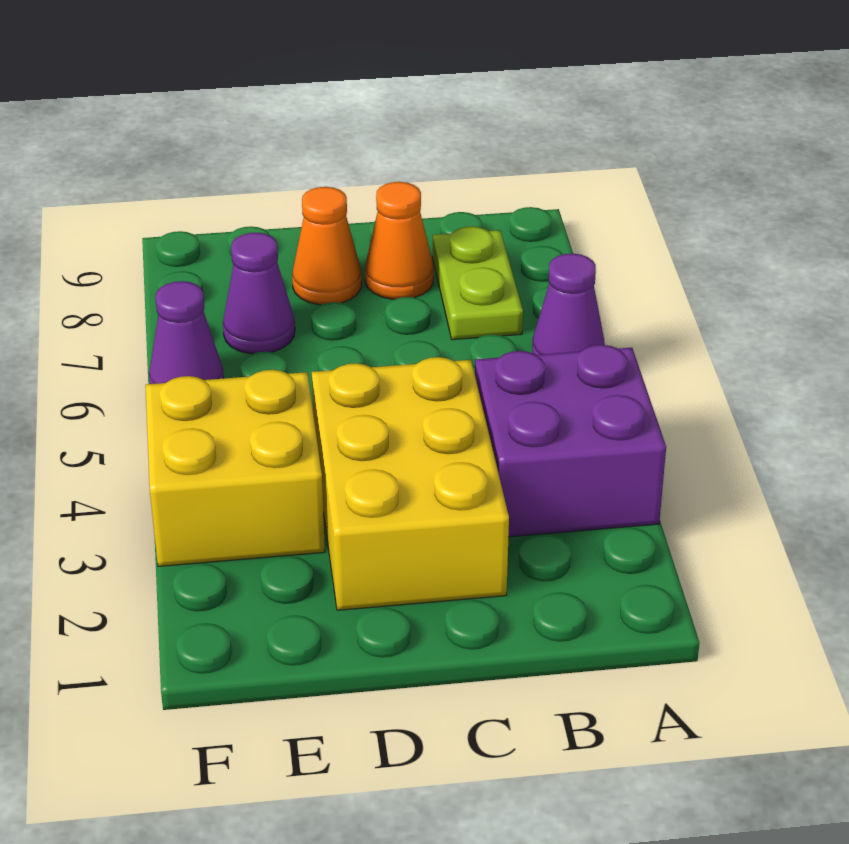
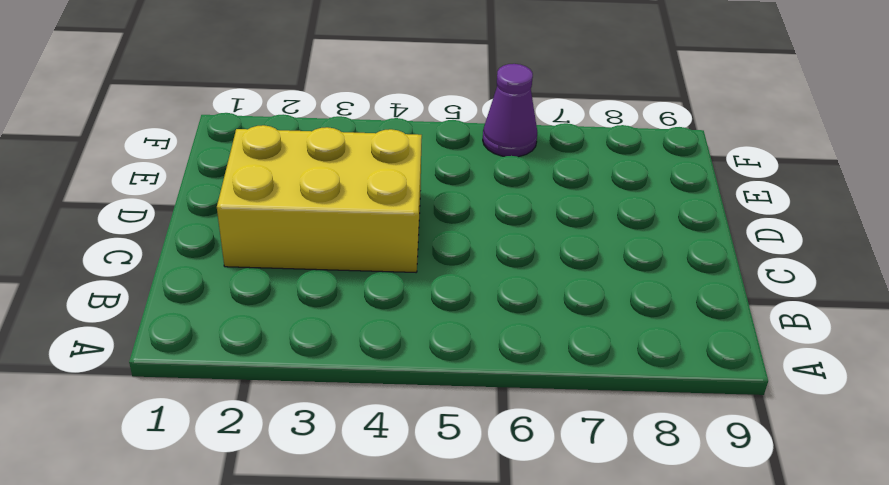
none -> purple brick A3:B4 level 1
none -> purple cone A6 level 1

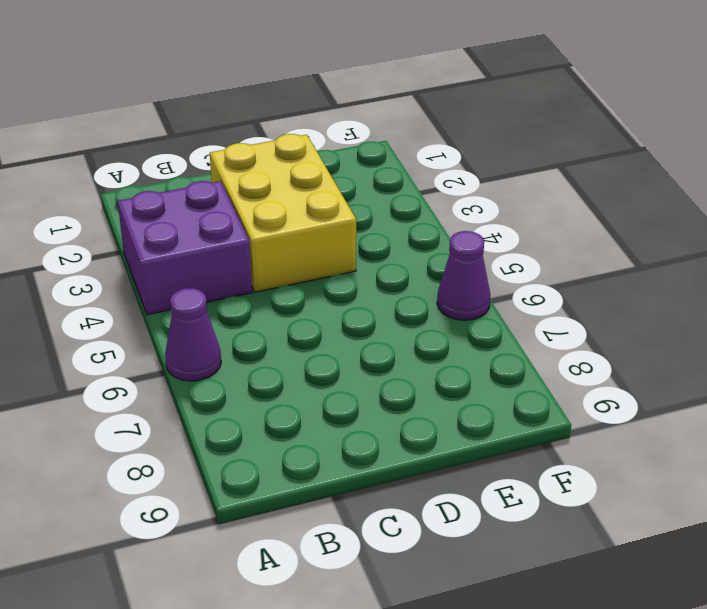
none -> lime plate B7:B8 level 1
none -> orange cone C8 level 1

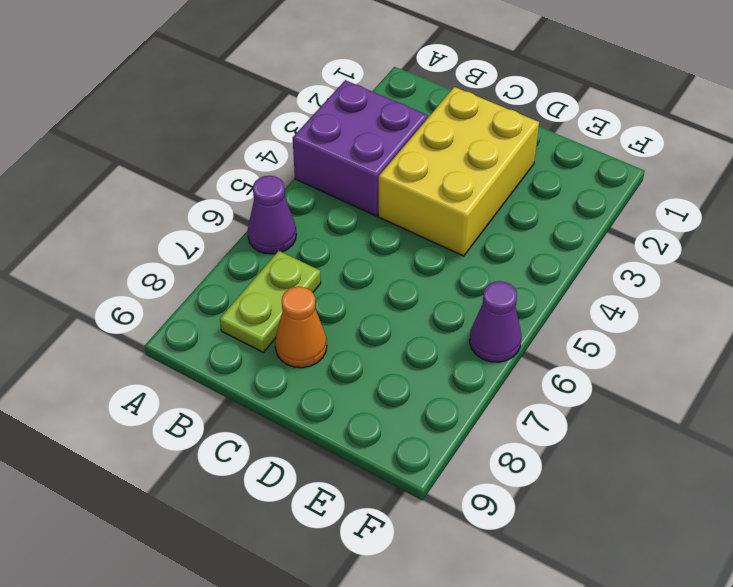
none -> orange cone D8 level 1
none -> yellow brick E3:F4 level 1

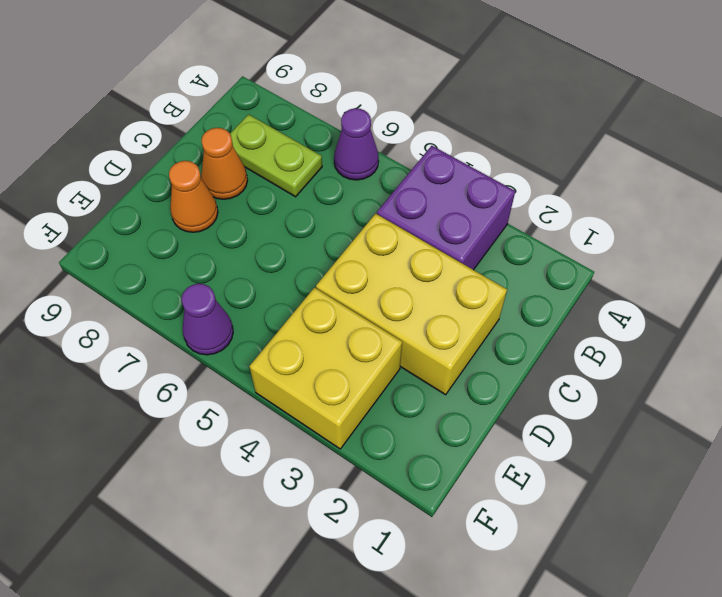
none -> purple cone E7 level 1

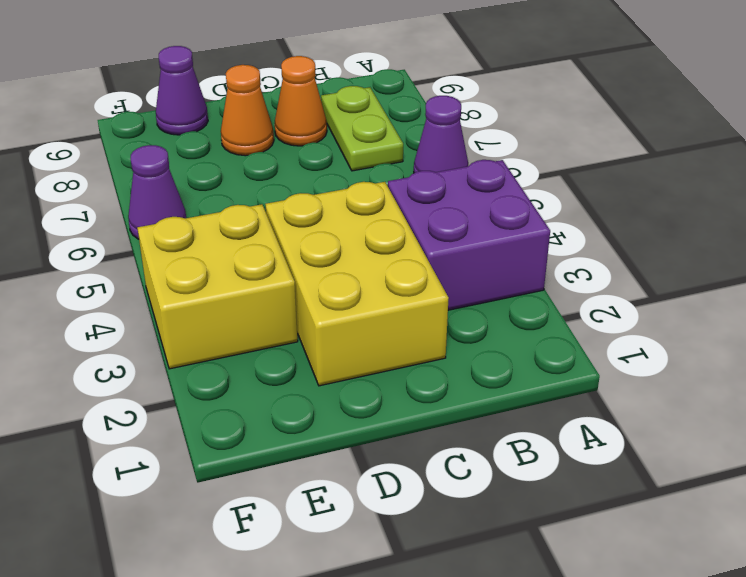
purple cone E9 level 1 -> purple cone E7 level 1

